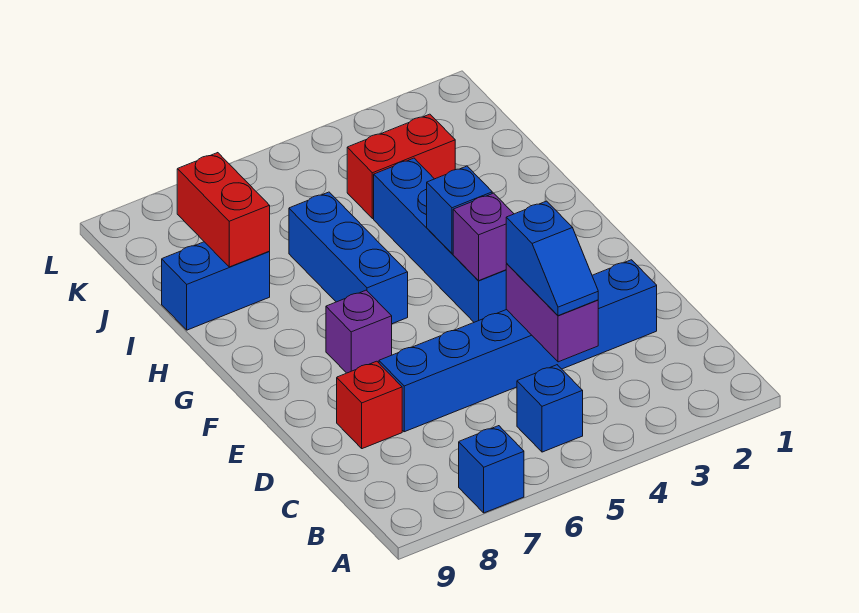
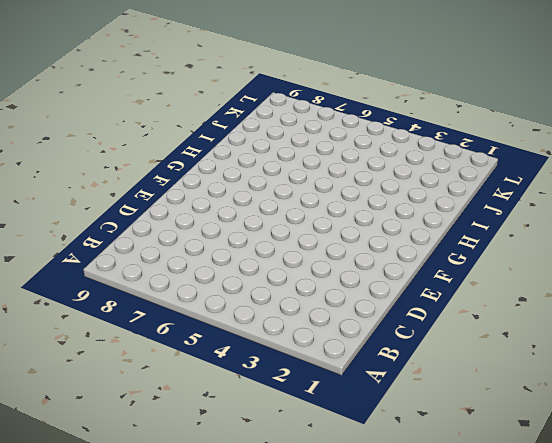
none -> blue brick A7 level 1
none -> blue brick B5 level 1
none -> blue brick D2:D7 level 1

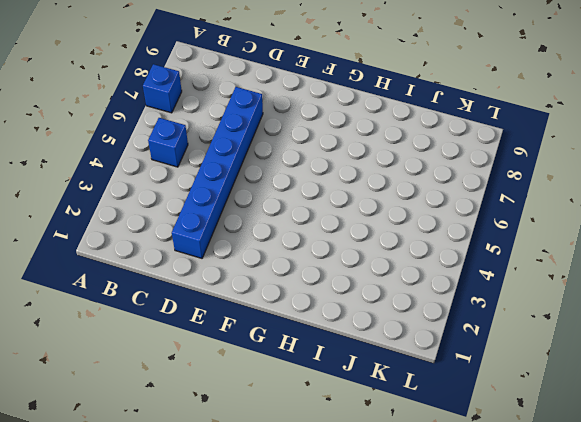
none -> red brick D8 level 1
none -> blue brick F4:I4 level 1
none -> purple brick F7 level 1

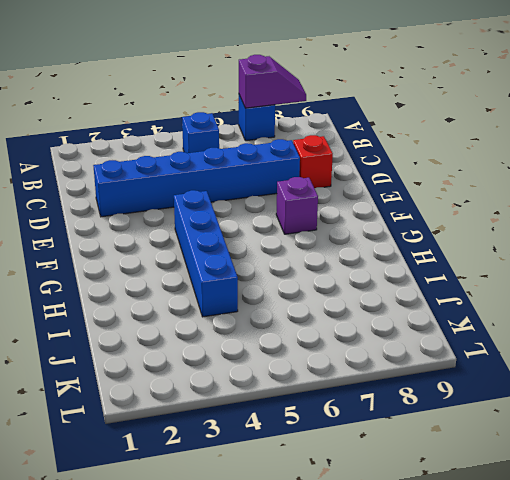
purple slope A7:A8 level 2 top 7 -> none
none -> blue brick G6:I6 level 1
none -> blue brick I8:I9 level 1
none -> red brick J3:J4 level 1

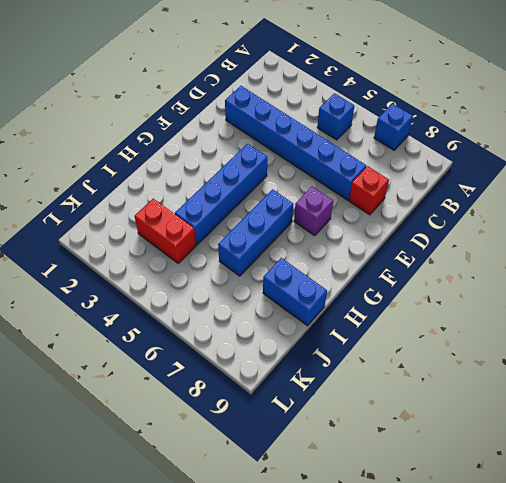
none -> purple brick C4:D4 level 2
none -> purple brick F4 level 2
none -> blue brick G4 level 2

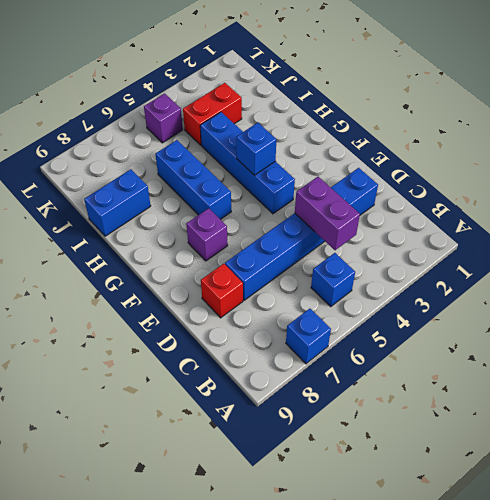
purple brick K5 level 1 -> purple brick F4 level 2
none -> red brick I8:J8 level 2
none -> blue slope C4:D4 level 3 top D

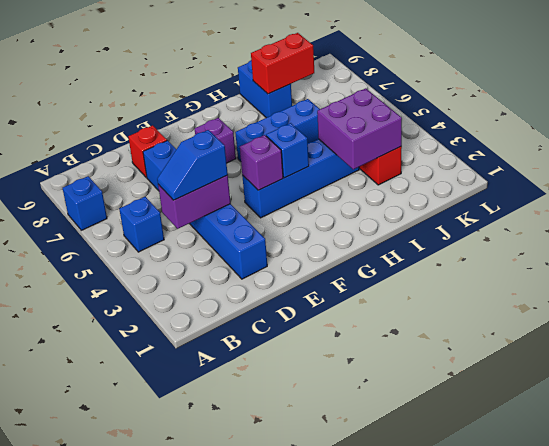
purple brick I3:J4 level 2 -> none

